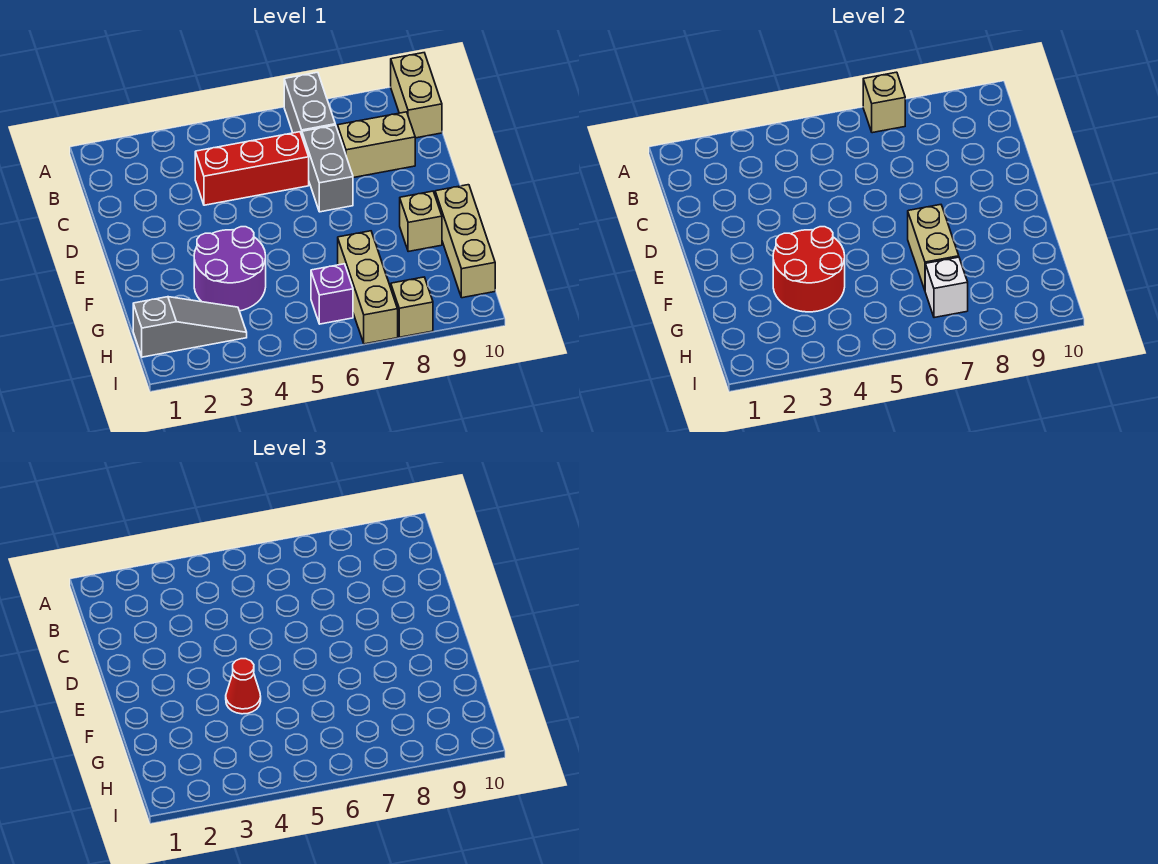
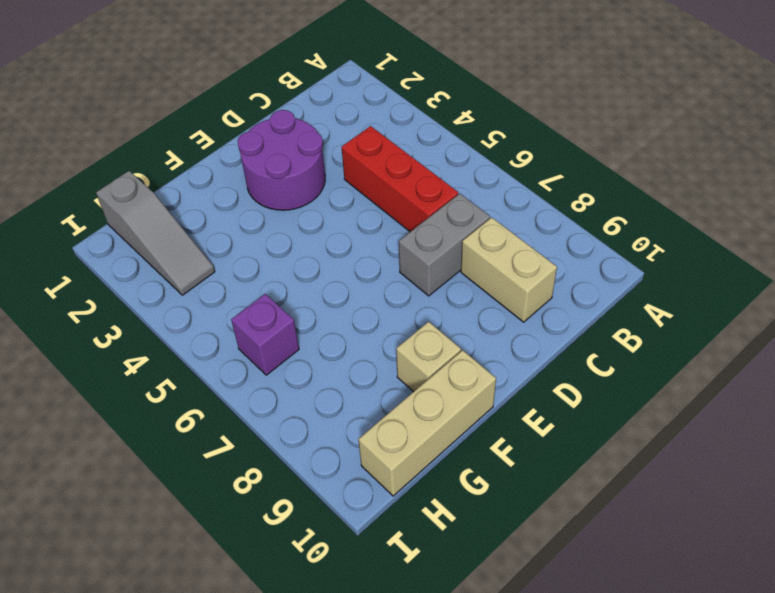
purple round brick D2:E3 level 1 -> purple round brick F3:G4 level 1
none -> grey brick A7:B7 level 1
none -> tan brick A10:B10 level 1
none -> tan brick G7:I7 level 1

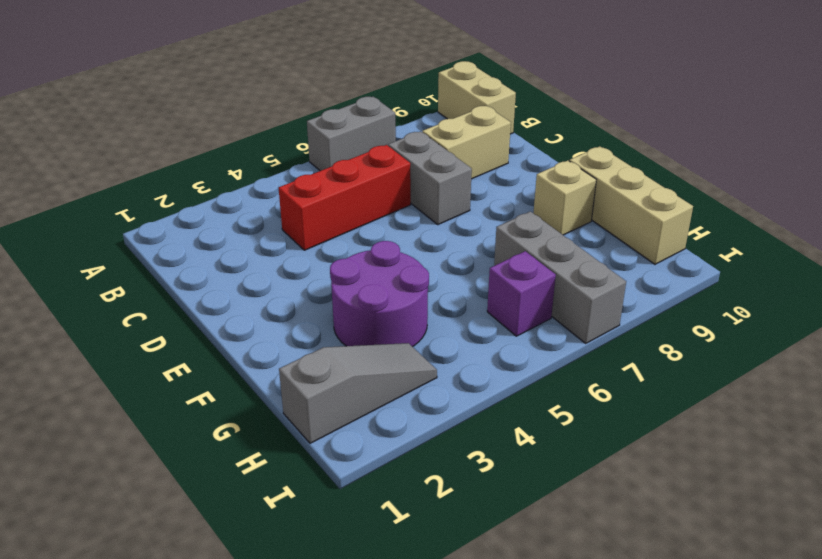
grey brick A6:A7 level 1 -> grey brick A7:B7 level 1
grey brick G7:I7 level 1 -> tan brick G7:I7 level 1
none -> tan brick I8 level 1
none -> tan brick A7 level 2
none -> red round brick F3:G4 level 2

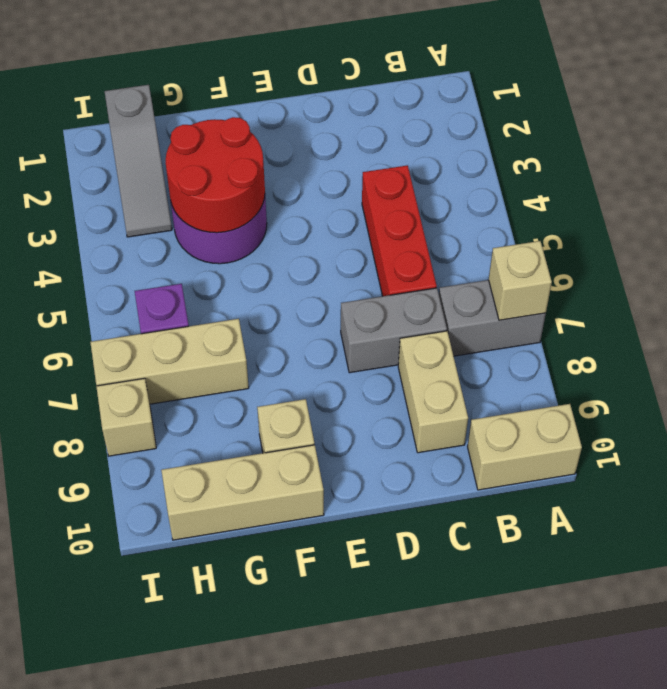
none -> tan brick F7:G7 level 2
none -> white brick H7 level 2
none -> red cone F4 level 3

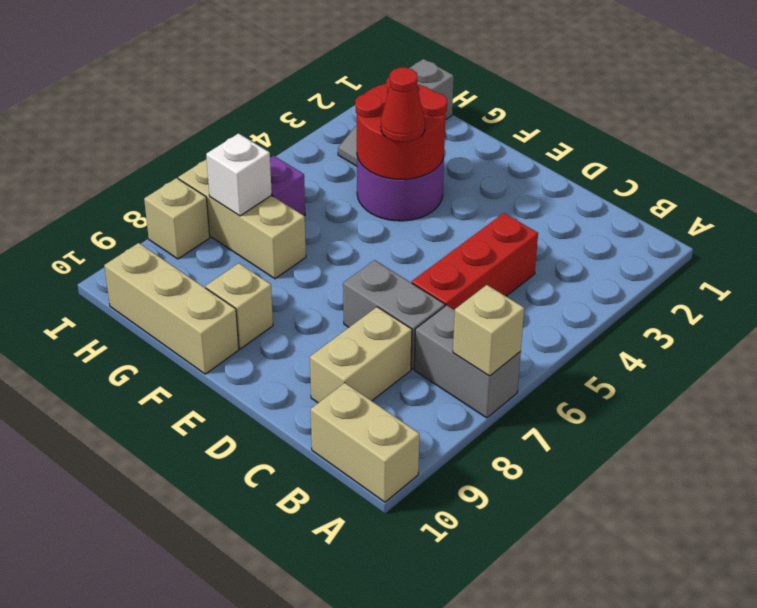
none -> tan brick F7:G7 level 2

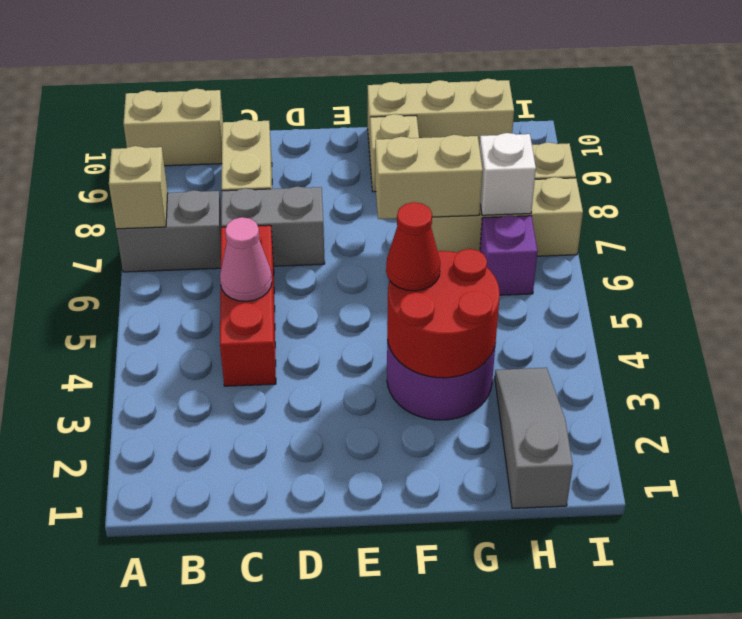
pink cone C5 level 2 -> none

